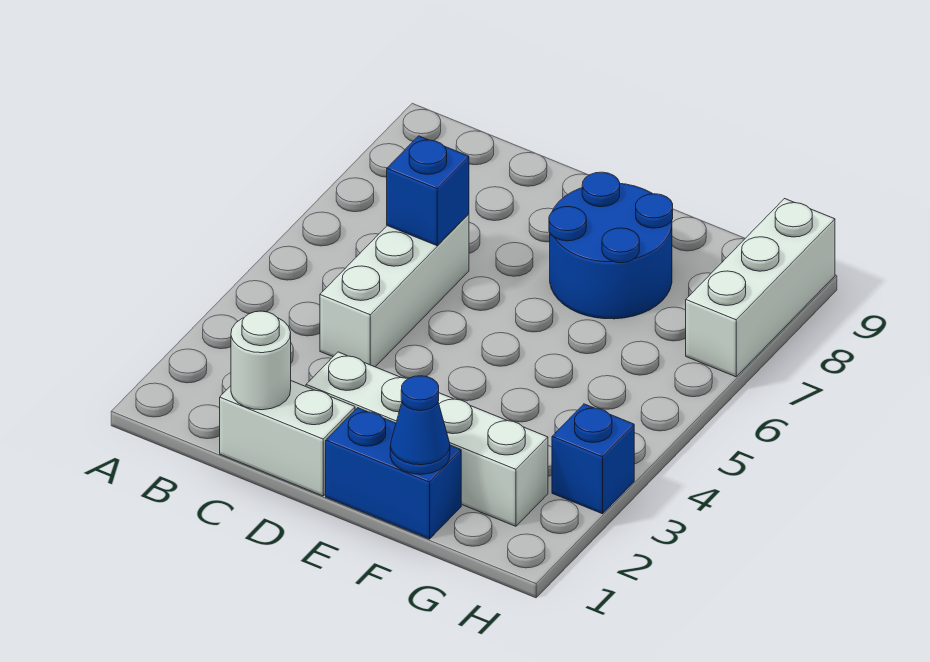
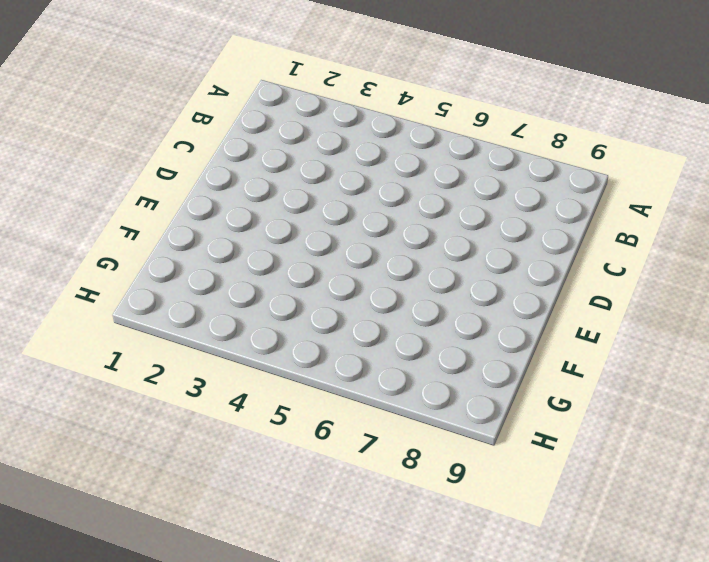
none -> white brick C1:D1 level 1
none -> white brick C4:C6 level 1

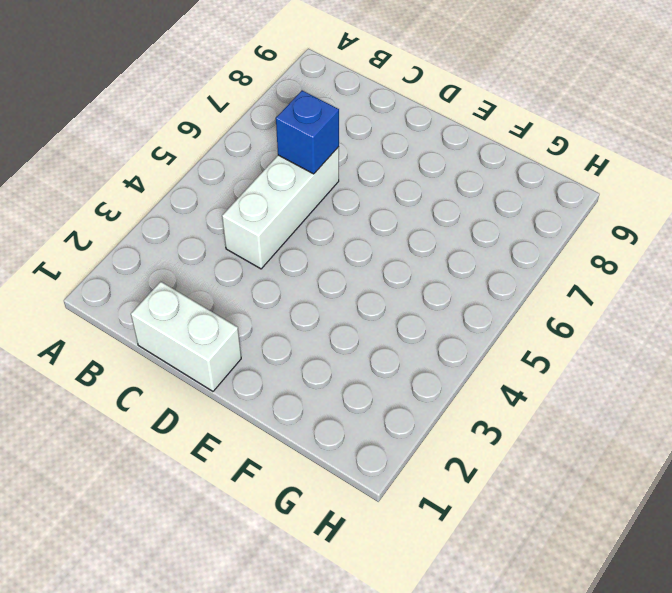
none -> white brick D2:G2 level 1
none -> blue brick E1:F1 level 1

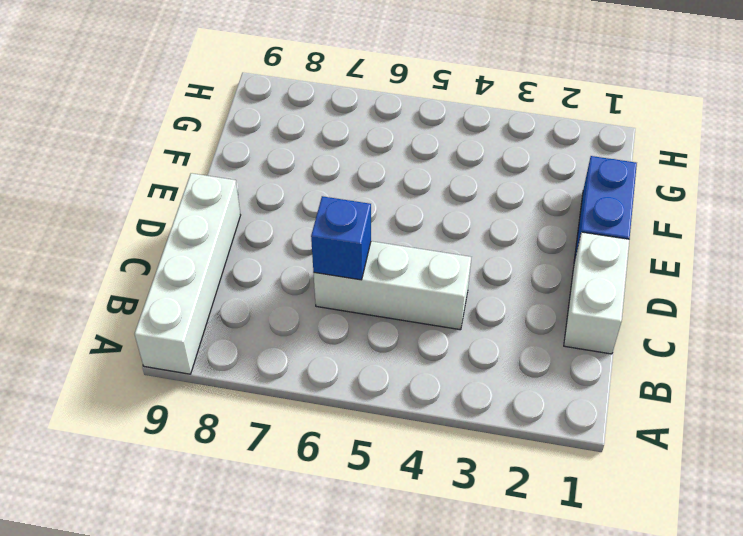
white brick A9:D9 level 1 -> white brick D2:G2 level 1
none -> blue round brick E7:F8 level 1
none -> blue brick H3 level 1

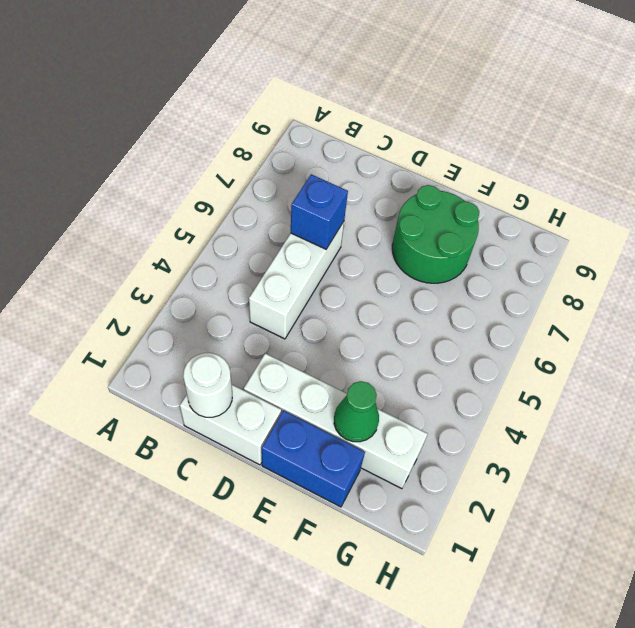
green round brick E7:F8 level 1 -> blue round brick E7:F8 level 1
green cone F2 level 2 -> none
none -> blue brick H3 level 1
none -> white brick H7:H9 level 1

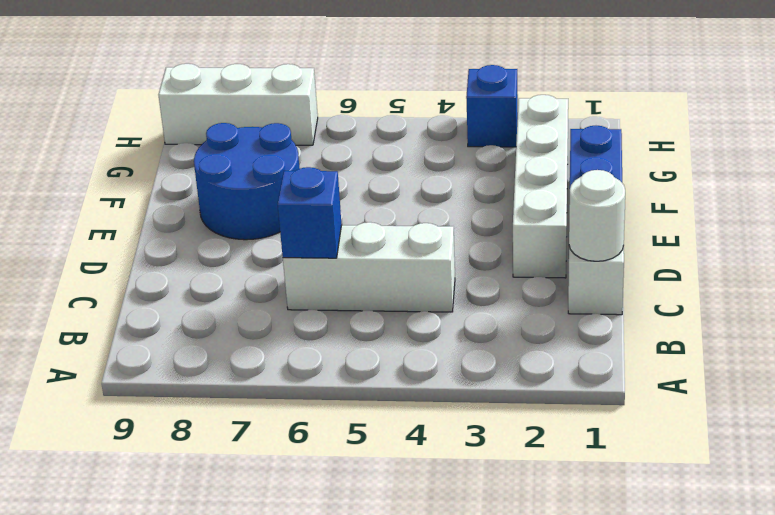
none -> blue cone F1 level 2

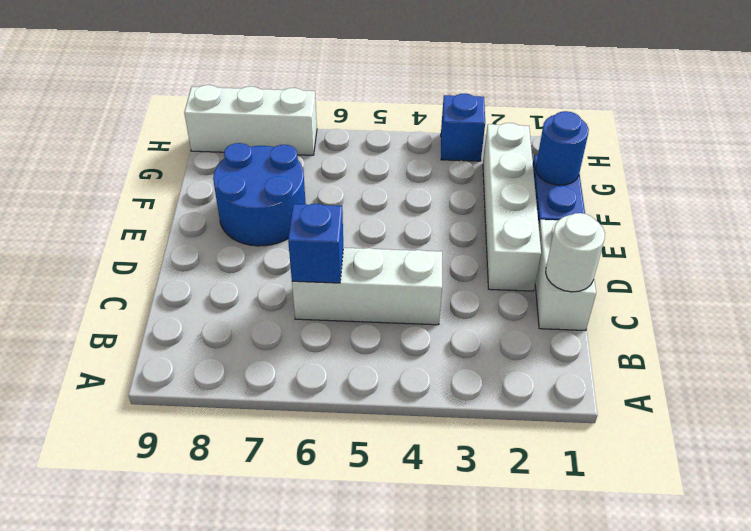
blue round brick F1 level 2 -> blue cone F1 level 2

